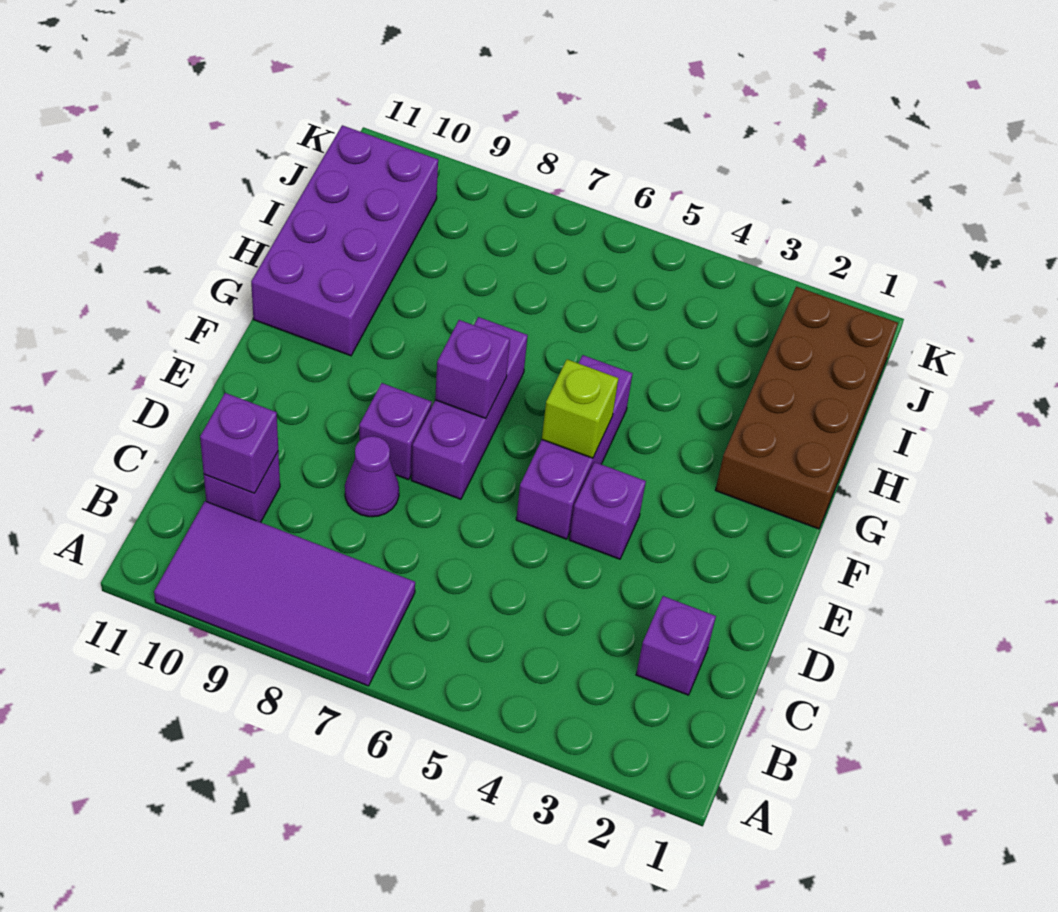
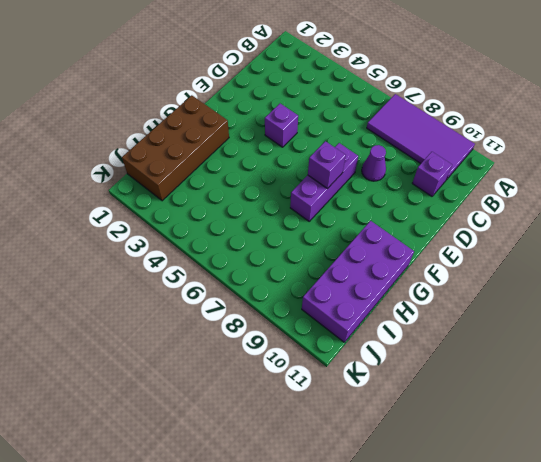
none -> purple brick C2 level 1
none -> purple brick E5:G5 level 1
none -> purple brick E8 level 1

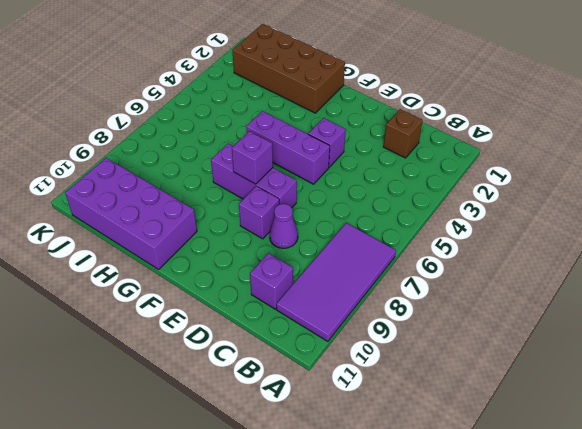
brown brick C2 level 1 -> purple brick C2 level 1
none -> purple brick C10 level 2
none -> lime brick F5 level 2

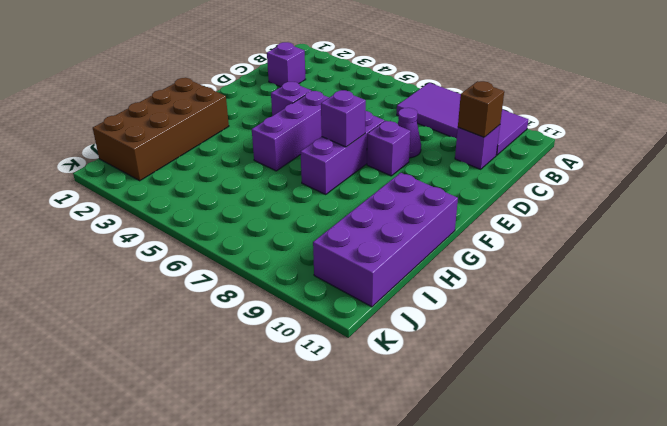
brown brick C10 level 2 -> purple brick C10 level 2
none -> lime brick F5 level 2

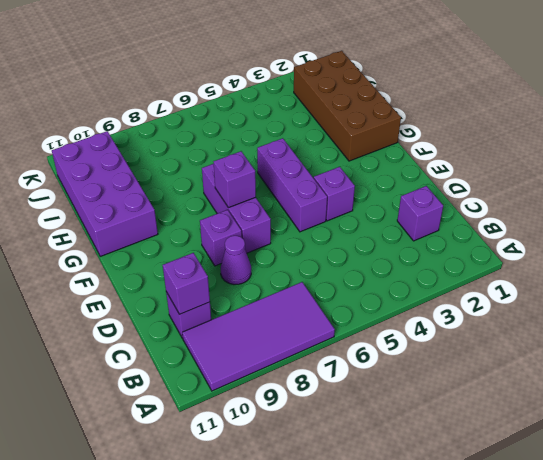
none -> lime brick F5 level 2

